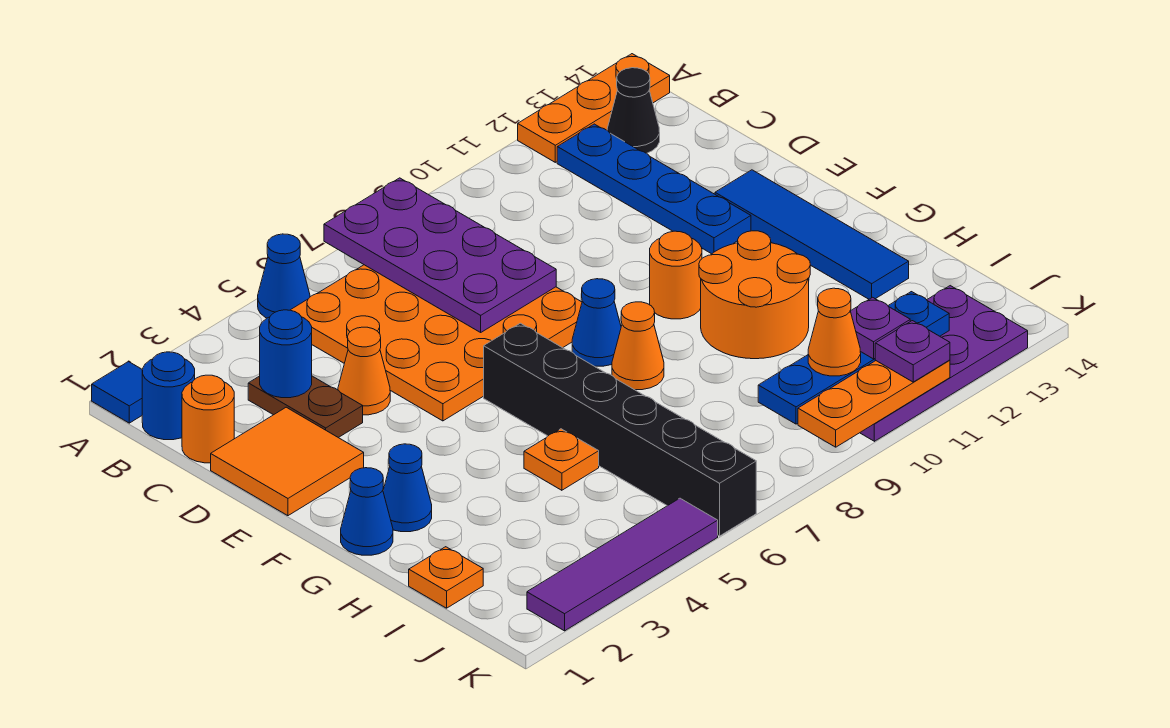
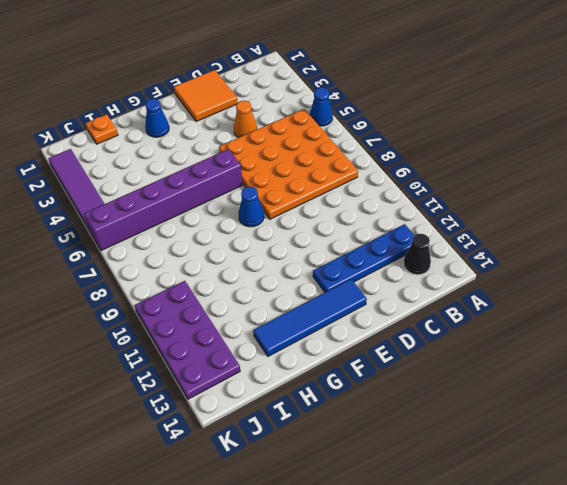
purple brick F6:K6 level 1 -> black brick F6:K6 level 1
none -> blue tile A1 level 1
none -> orange plate A12:A14 level 1
none -> blue round brick B1 level 1
none -> orange round brick C1 level 1

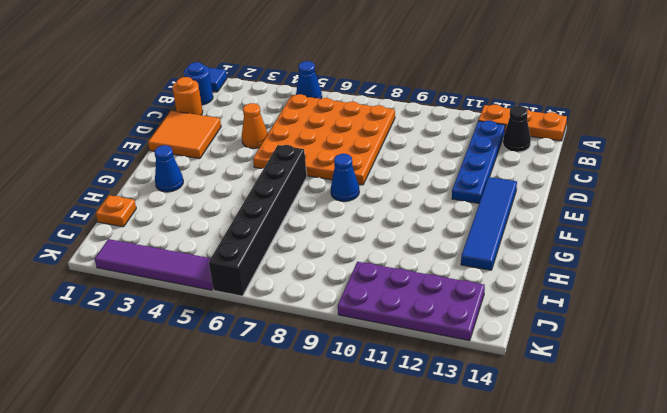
none -> brown plate C3:D3 level 1
none -> orange round brick F10 level 1
none -> blue cone G1 level 1
none -> orange cone G8 level 1

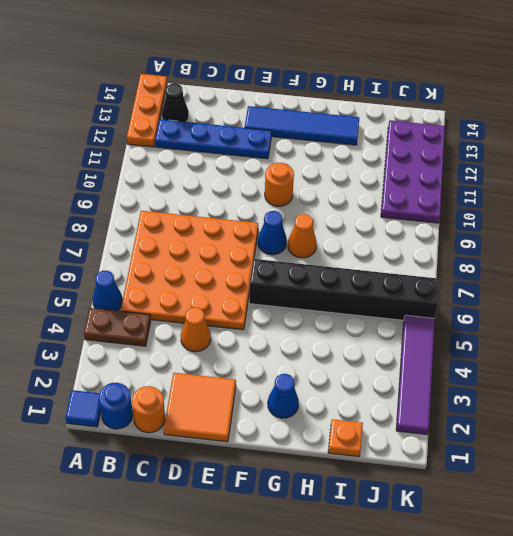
brown plate A4:B4 level 1 -> brown plate C3:D3 level 1
none -> blue cone G1 level 1
none -> orange round brick G10:H11 level 1
none -> orange plate H5 level 1
none -> purple plate A7:D8 level 2

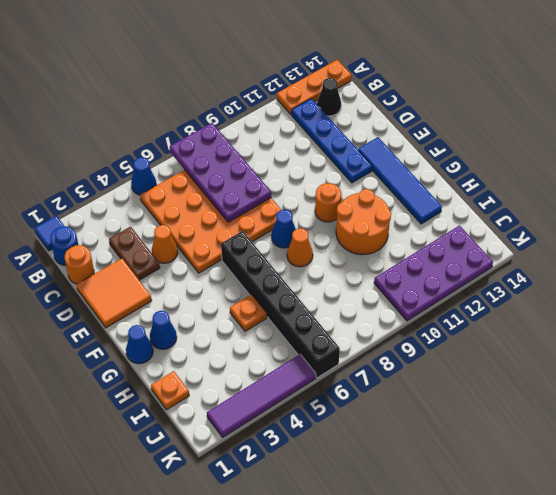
none -> blue round brick C3 level 2
none -> blue plate J9:J12 level 2
none -> orange plate K9:K11 level 2
none -> orange cone J10 level 3

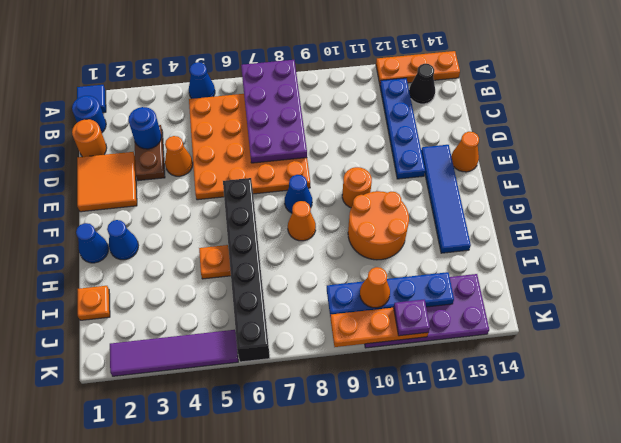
orange cone E14 level 1 -> none
none -> purple plate J11 level 3

